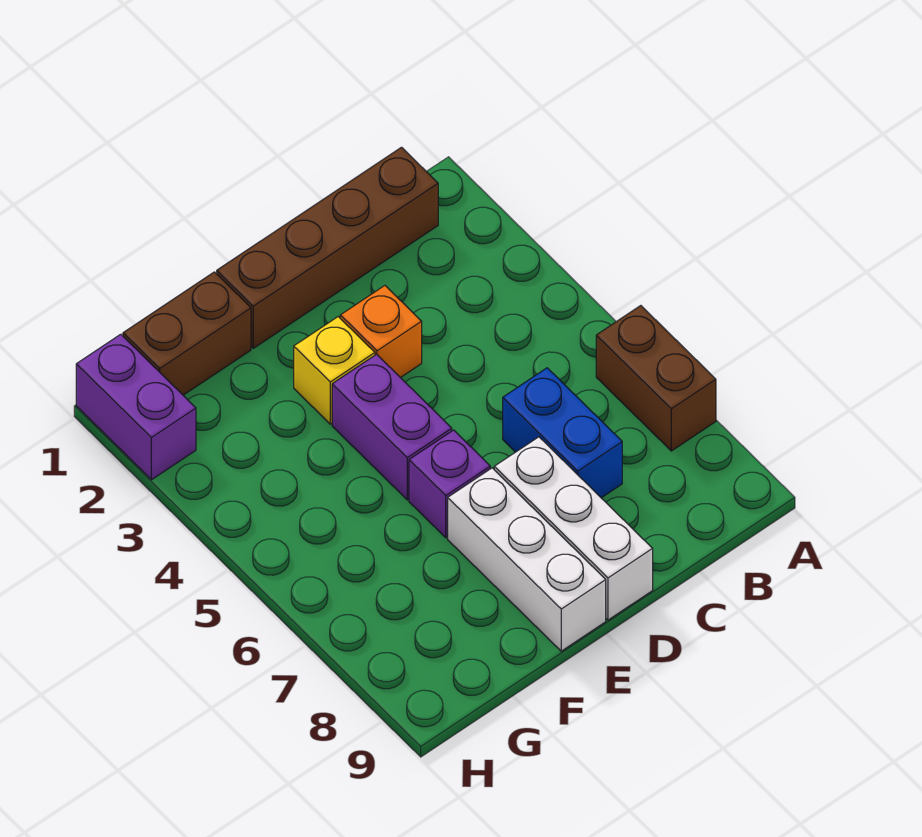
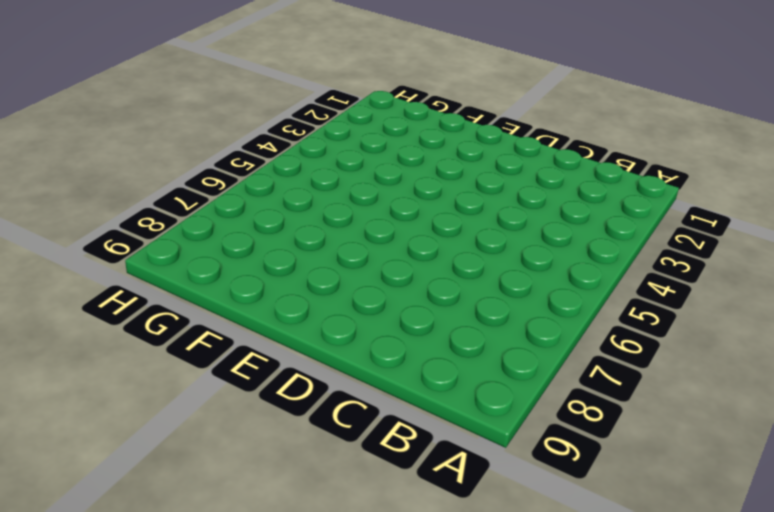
none -> brown brick A6:A7 level 1
none -> brown brick B1:E1 level 1

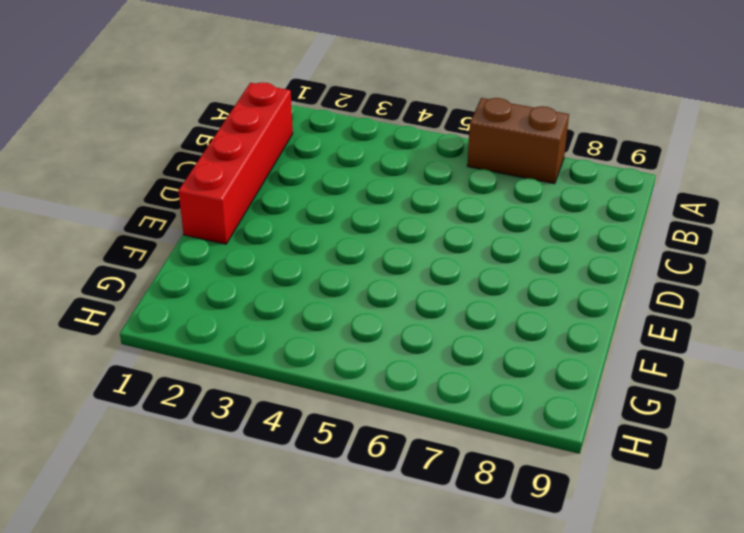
red brick B1:E1 level 1 -> brown brick B1:E1 level 1
none -> blue brick C6:C7 level 1
none -> orange brick D3 level 1

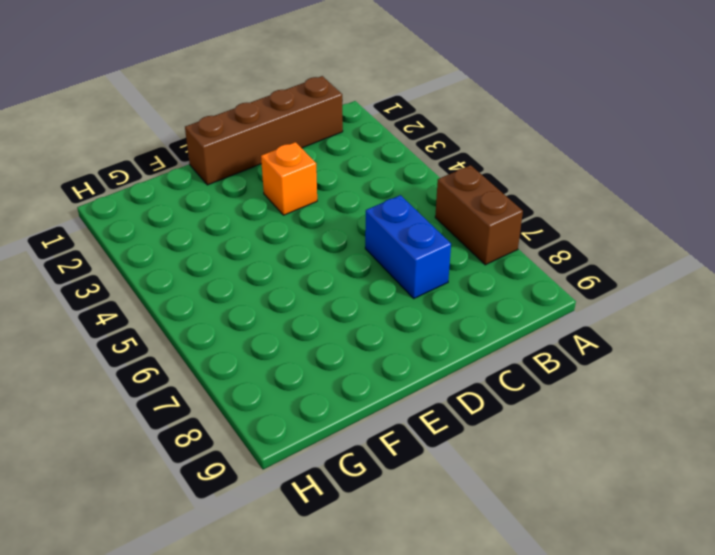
none -> white brick D7:D9 level 1
none -> yellow brick E3 level 1

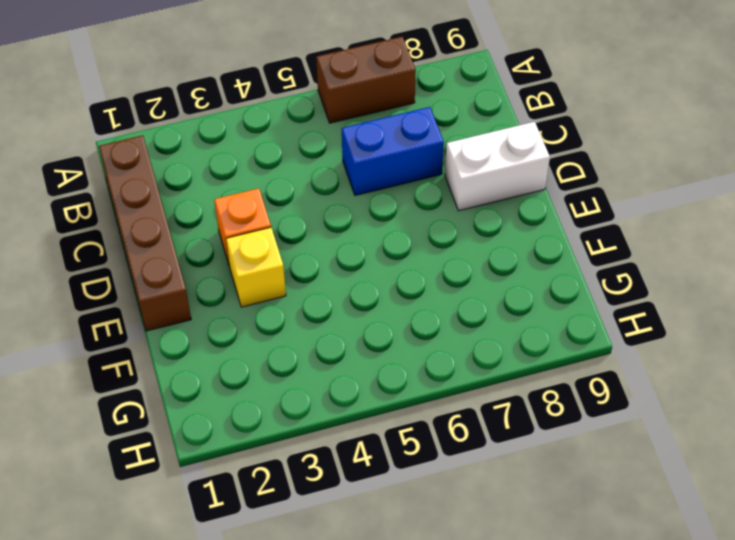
white brick D8:D9 level 1 -> white brick D7:D9 level 1
none -> purple brick E4:E5 level 1
none -> purple brick E6 level 1

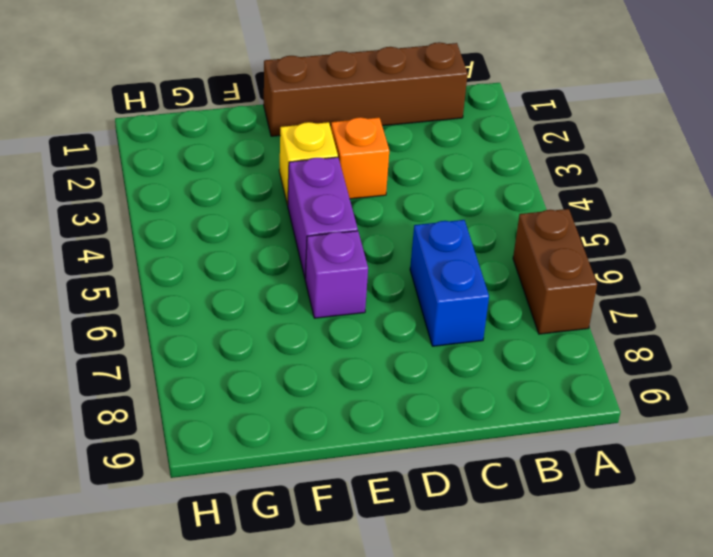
none -> white brick D7:D9 level 1
none -> white brick E7:E9 level 1

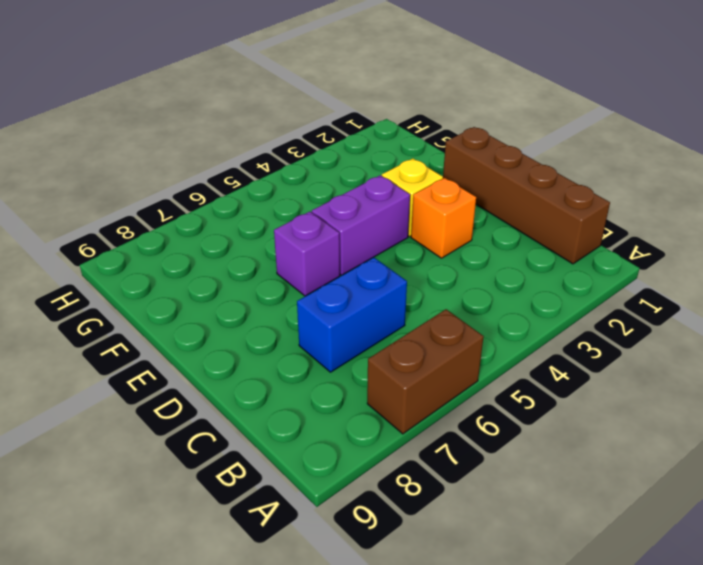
none -> white brick D7:D9 level 1
none -> white brick E7:E9 level 1

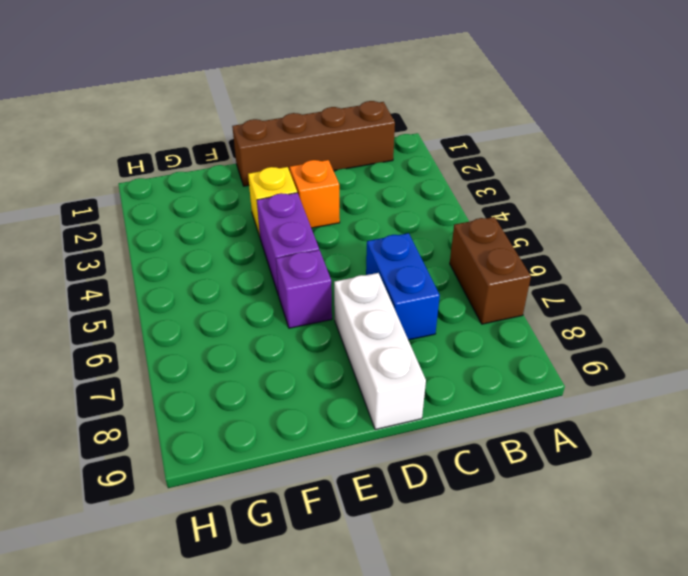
none -> white brick E7:E9 level 1
none -> brown brick F1:G1 level 1

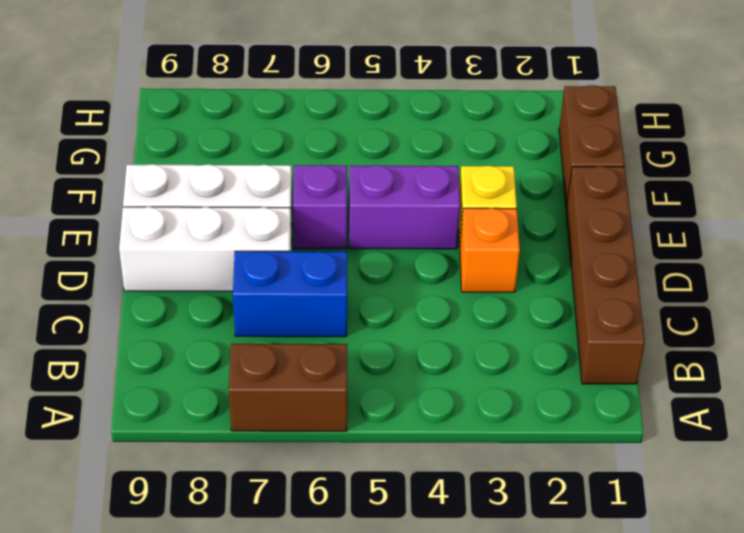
none -> purple brick H1:H2 level 1

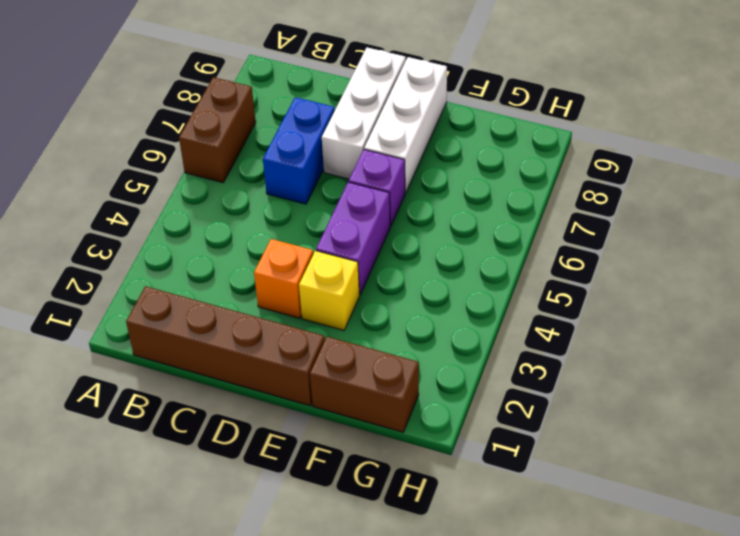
none -> purple brick H1:H2 level 1

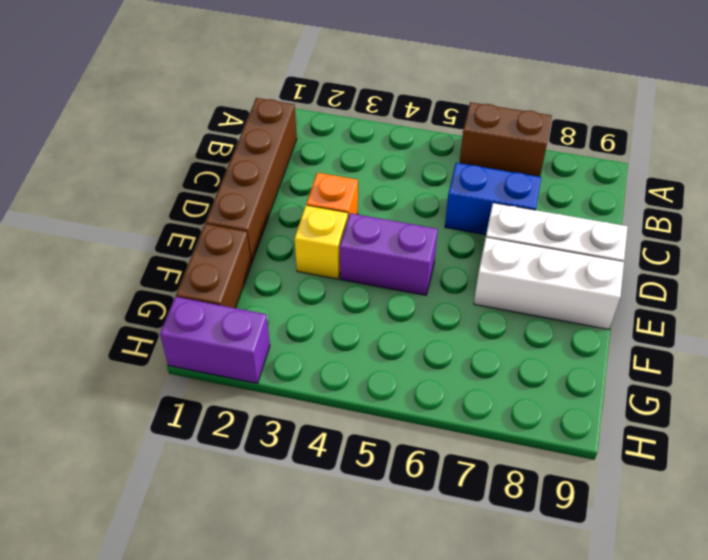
none -> purple brick E6 level 1

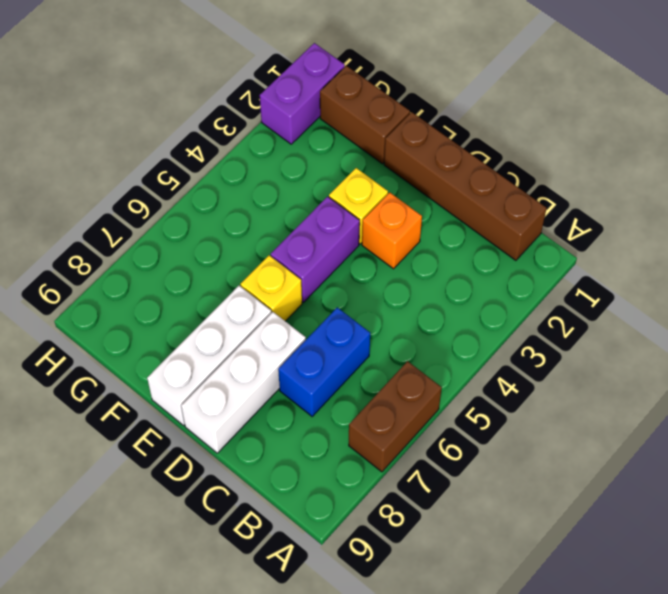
yellow brick E6 level 1 -> purple brick E6 level 1

